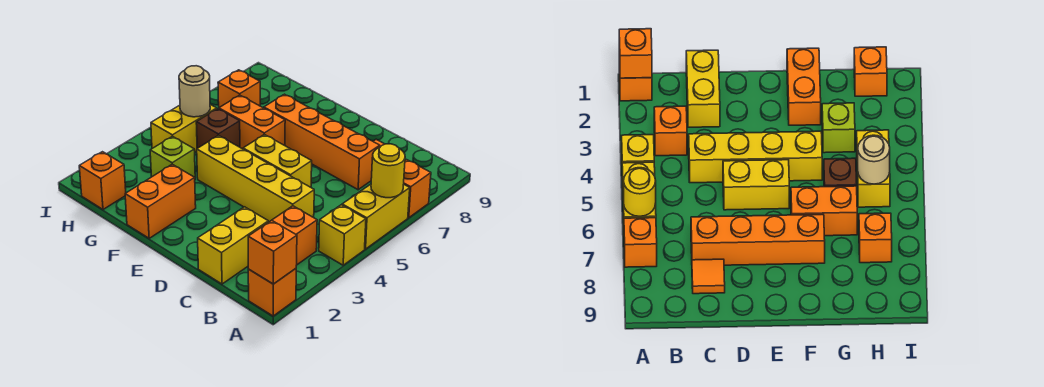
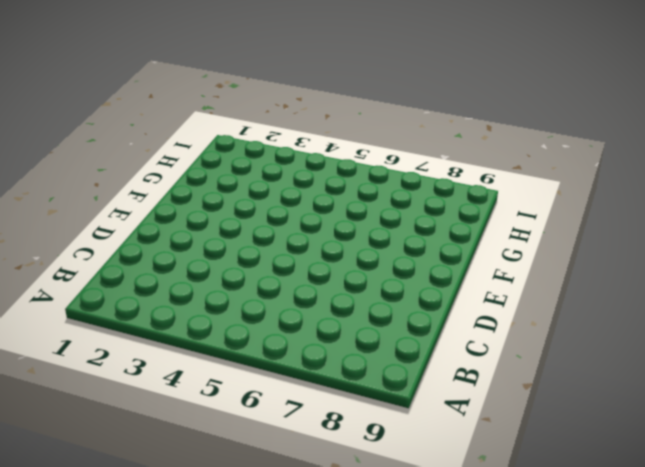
none -> orange brick A1 level 1
none -> yellow brick A4 level 1
none -> yellow brick A5:A6 level 1

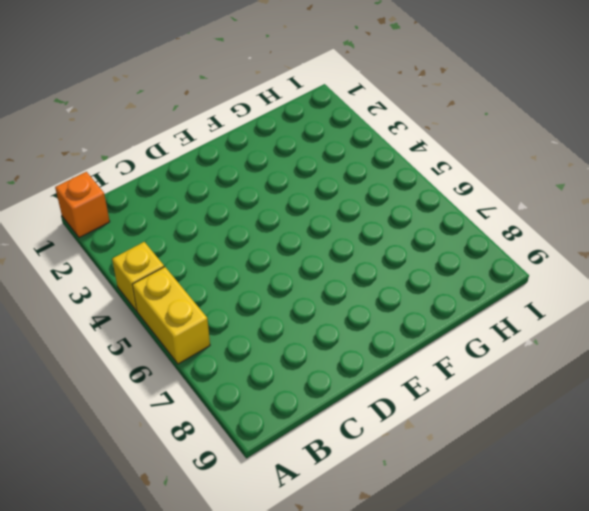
none -> orange brick A7 level 1
none -> orange brick B3 level 1
none -> yellow brick C1:C2 level 1

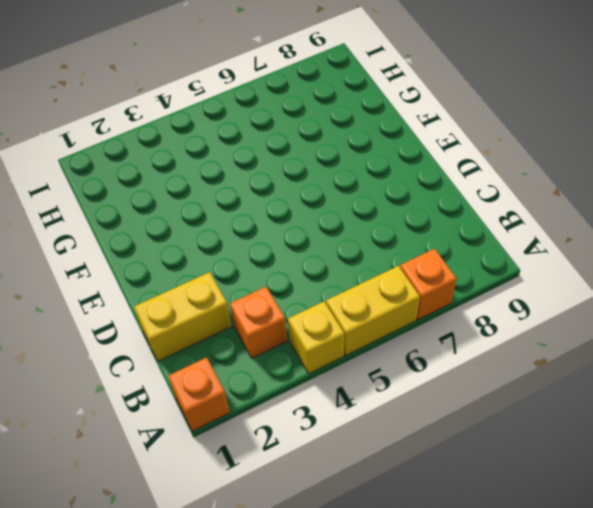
none -> yellow brick C4:F4 level 1
none -> orange brick C7:F7 level 1
none -> orange tile C8 level 1

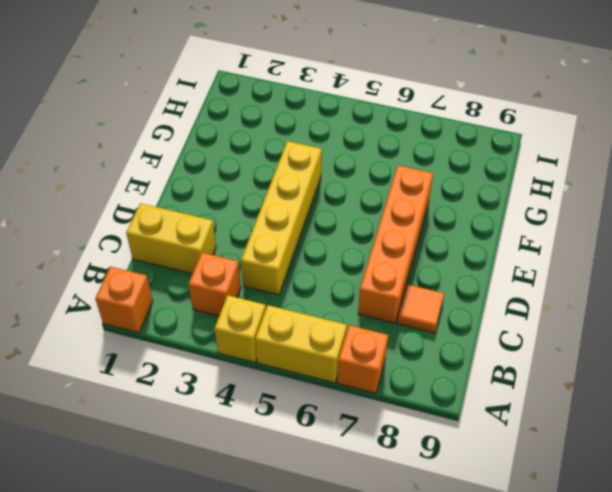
none -> yellow brick D5:E5 level 1
none -> orange brick F1:F2 level 1
none -> orange brick F6:G6 level 1

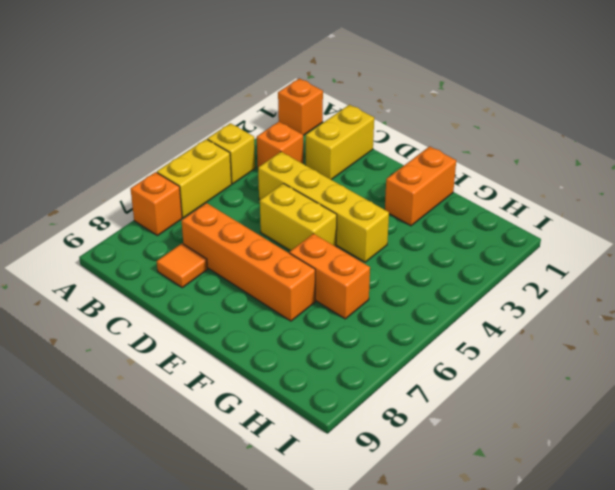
none -> lime brick G3 level 1
none -> brown brick G5 level 1
none -> orange brick H1 level 1

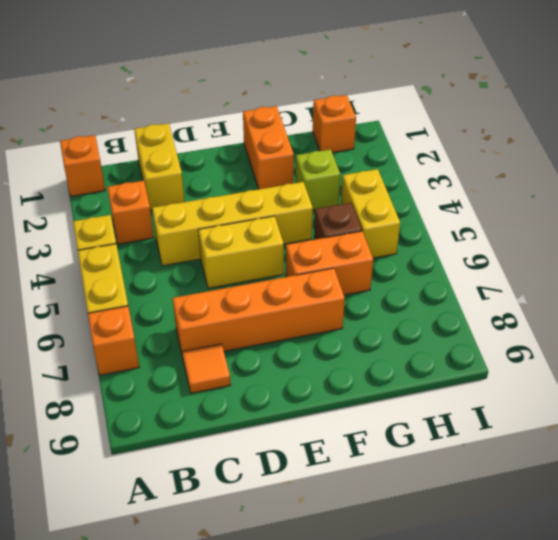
none -> orange brick H7 level 1
none -> orange brick A1 level 2
none -> yellow round brick A6 level 2

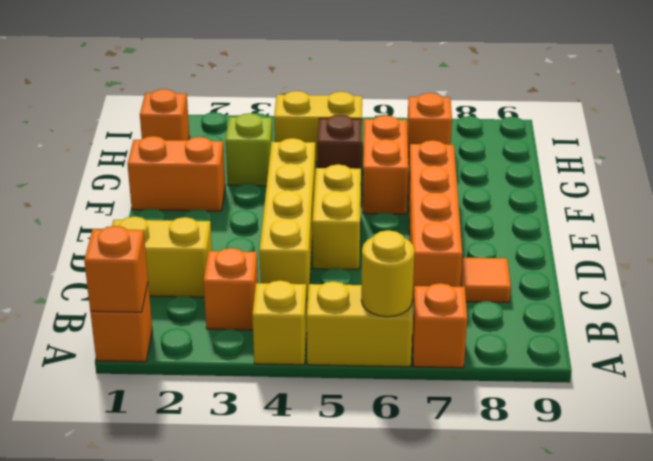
none -> tan round brick H5 level 2

